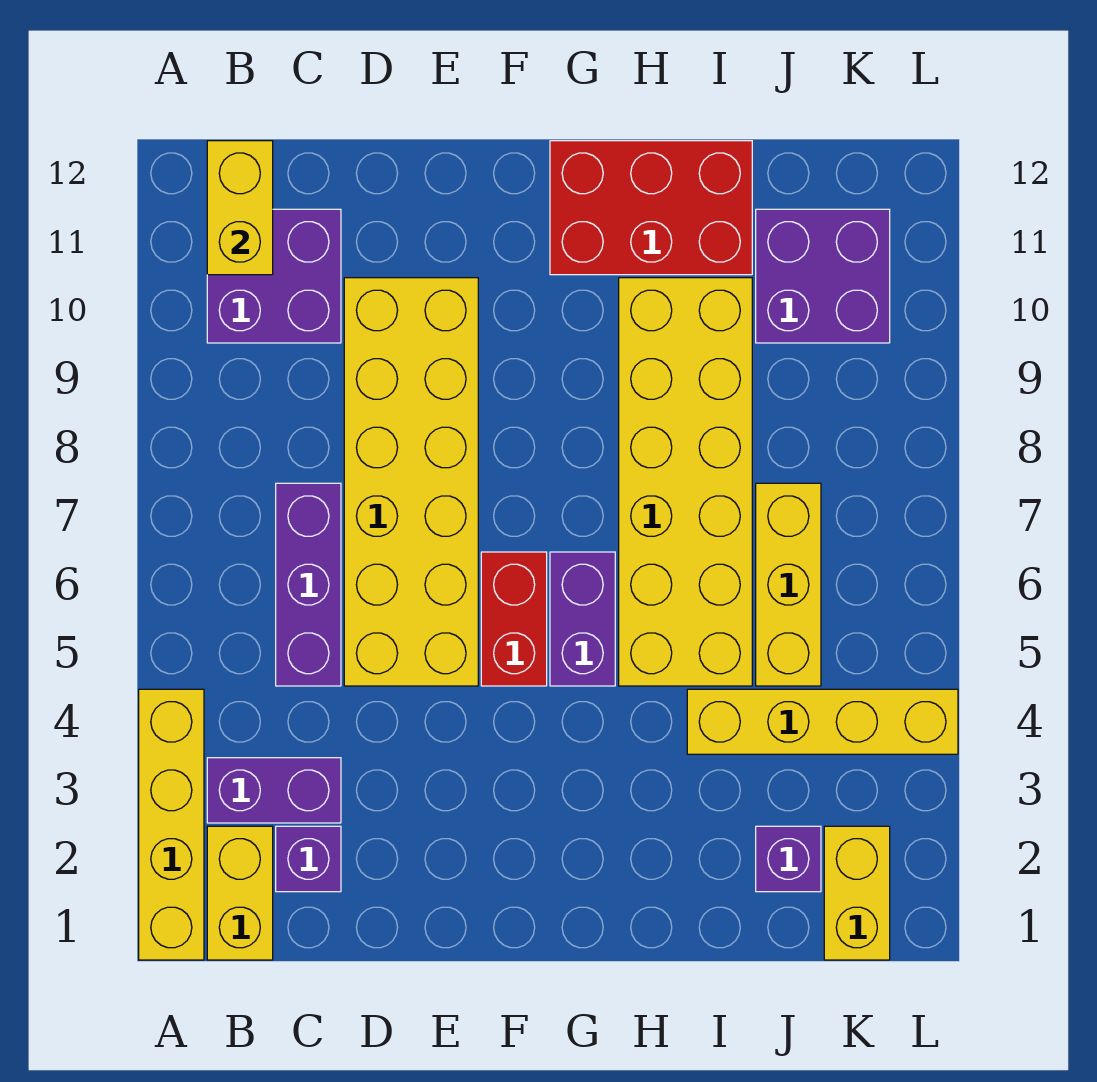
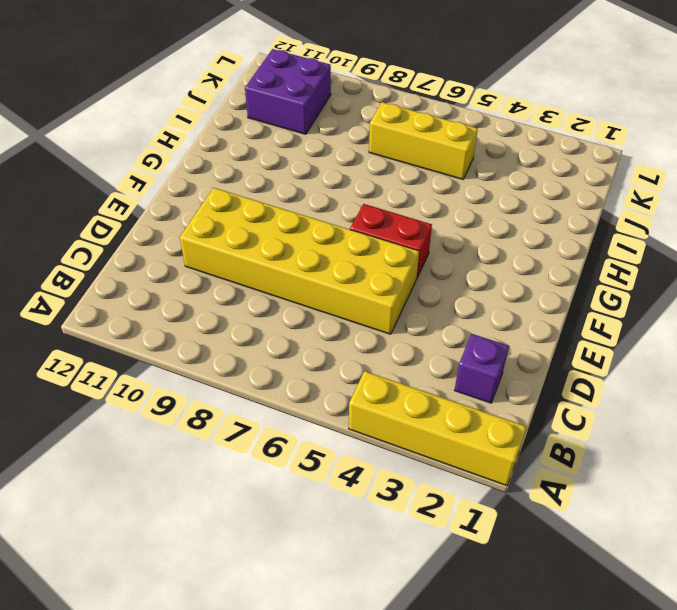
none -> yellow brick B1:B2 level 1
none -> purple brick B3:C3 level 1
none -> purple brick B10:C11 level 1

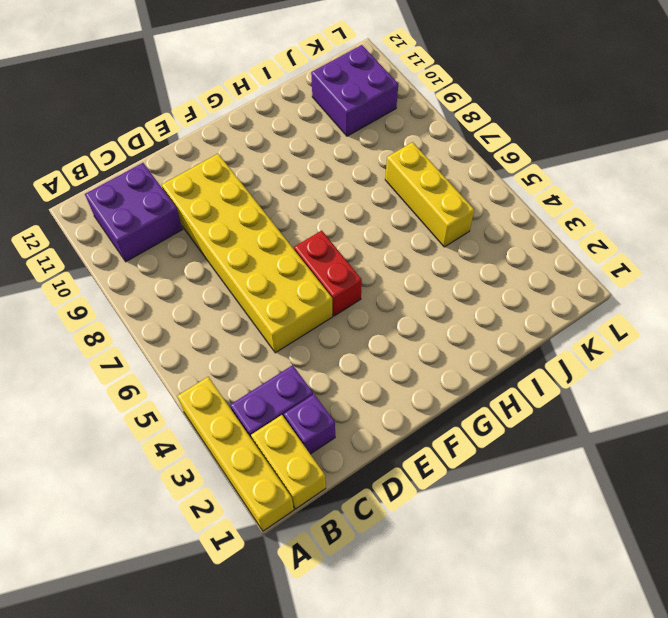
none -> purple brick C5:C7 level 1
none -> purple brick G5:G6 level 1
none -> red brick G11:I12 level 1

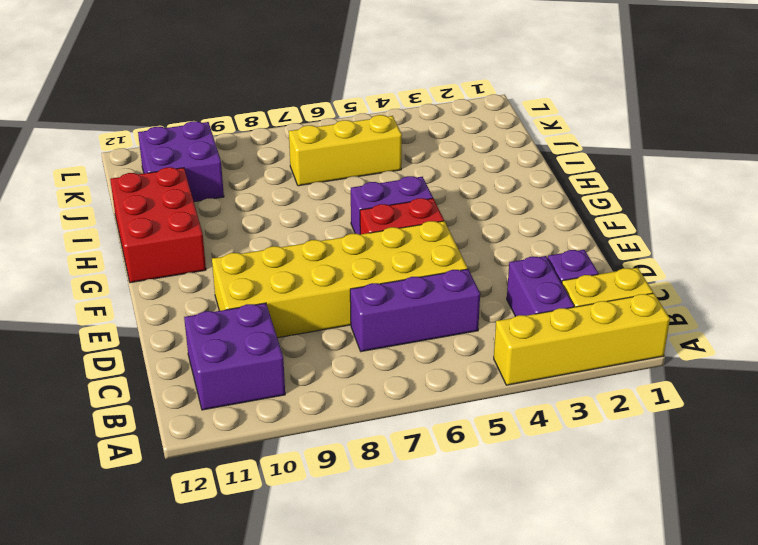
none -> yellow brick H5:I10 level 1
none -> yellow brick I4:L4 level 1
none -> purple brick J2 level 1

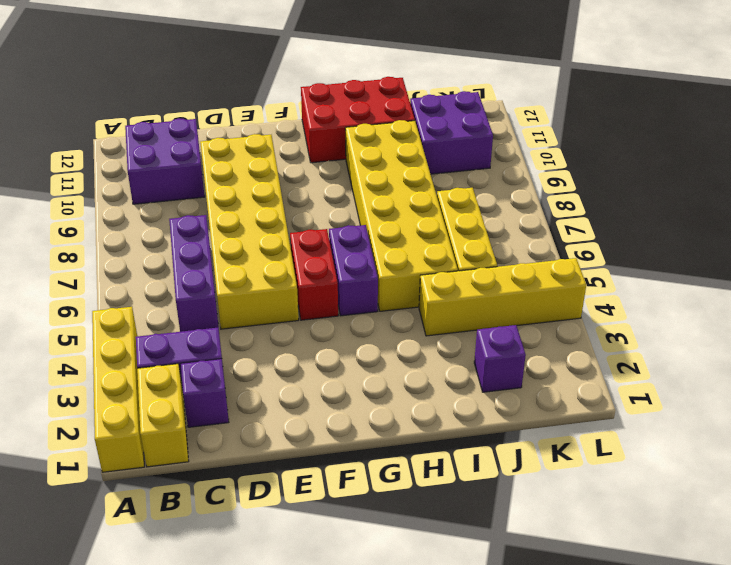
none -> yellow brick K1:K2 level 1
none -> yellow brick B11:B12 level 2

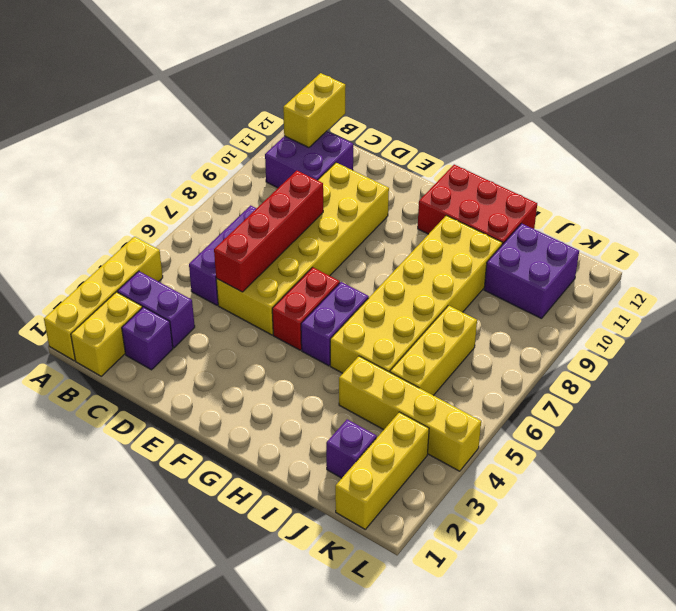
red brick D5:D8 level 2 -> none
yellow brick K1:K3 level 1 -> yellow brick K1:K2 level 1

